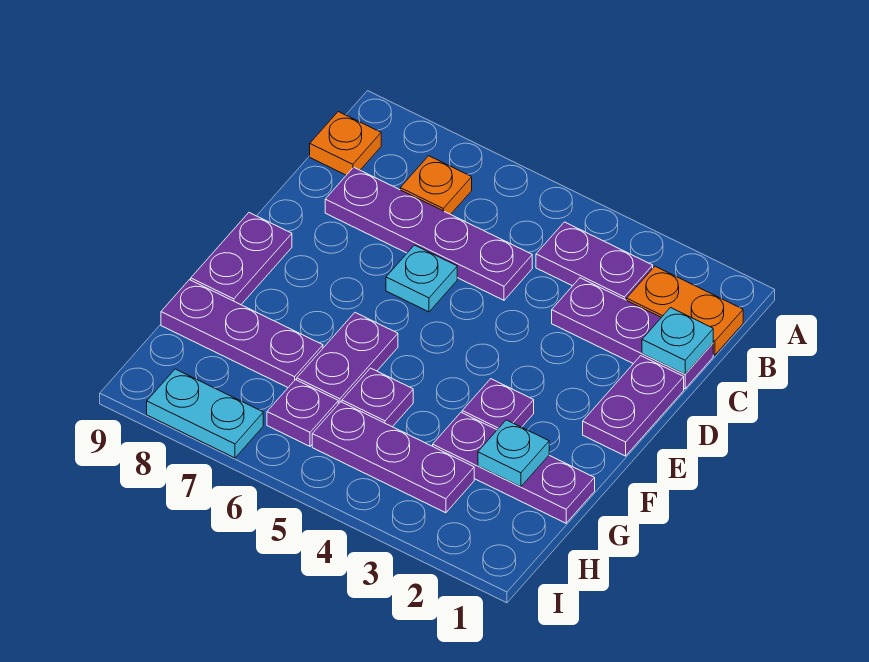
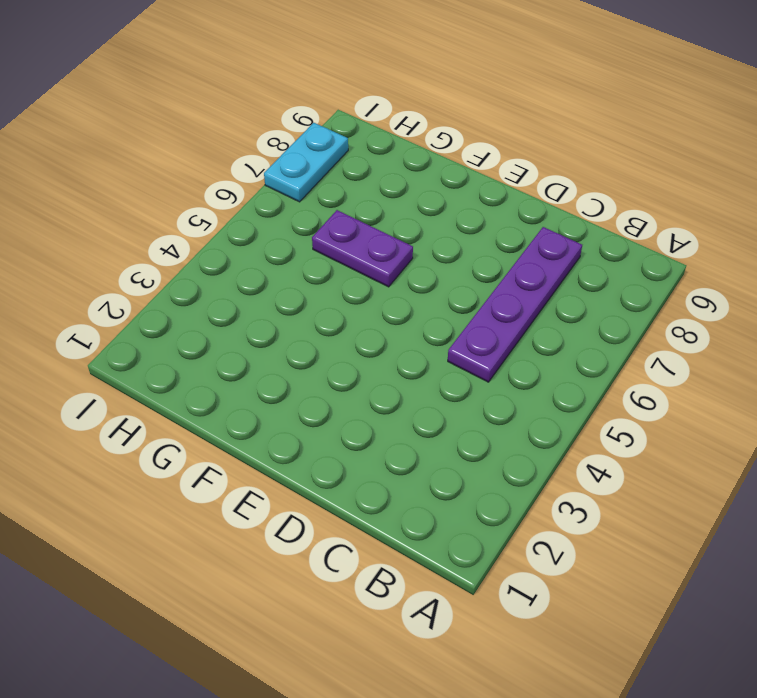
none -> orange plate B1:B2 level 1
none -> purple plate B3:B4 level 1
none -> orange plate B7 level 1

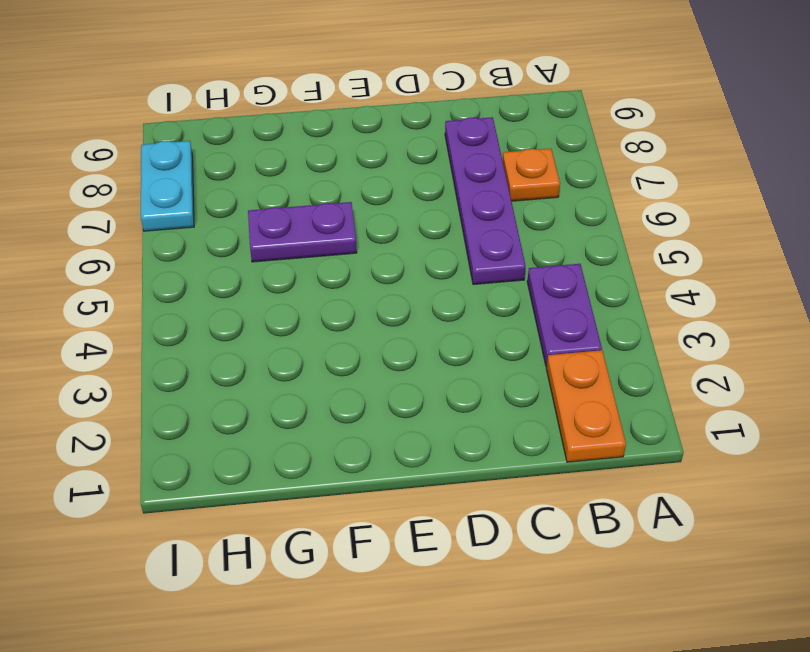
none -> orange plate B9 level 1
none -> purple plate C1:C3 level 1
none -> purple plate D1:E1 level 1

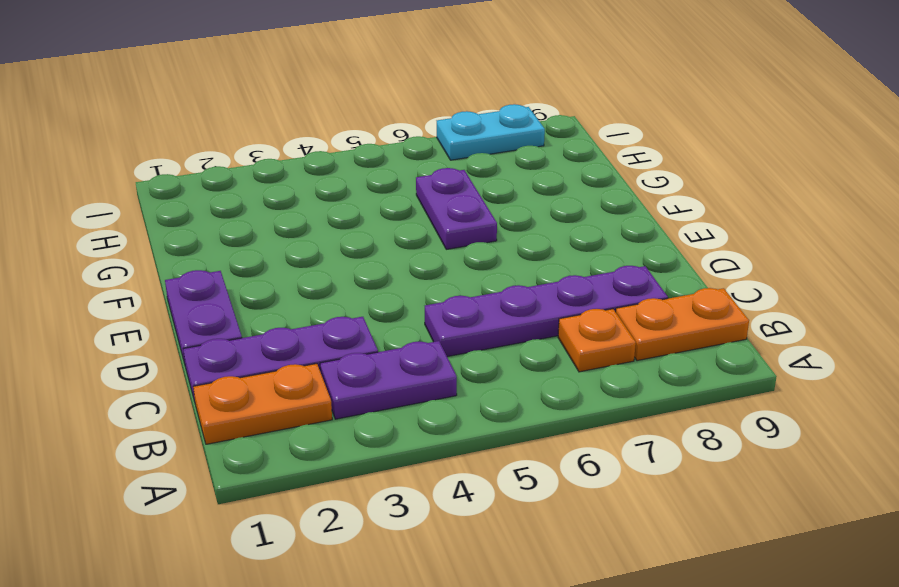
orange plate B8:B9 level 1 -> orange plate B9 level 1
none -> cyan plate D6 level 1
none -> purple plate E9:F9 level 1
none -> purple plate F3 level 1

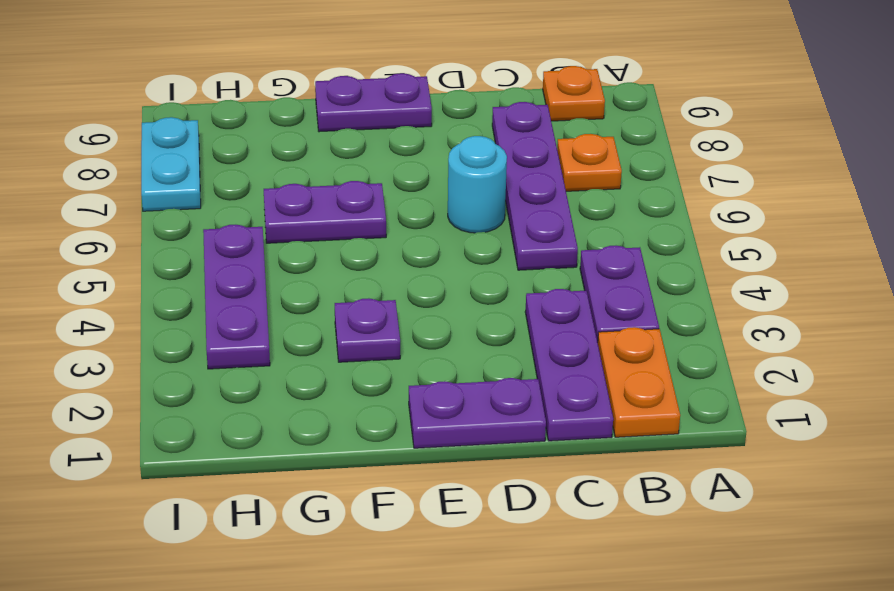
cyan round brick D6 level 1 -> cyan plate D6 level 1
none -> purple plate G1:G3 level 1
none -> purple plate G5 level 1
none -> purple plate G7:G9 level 1

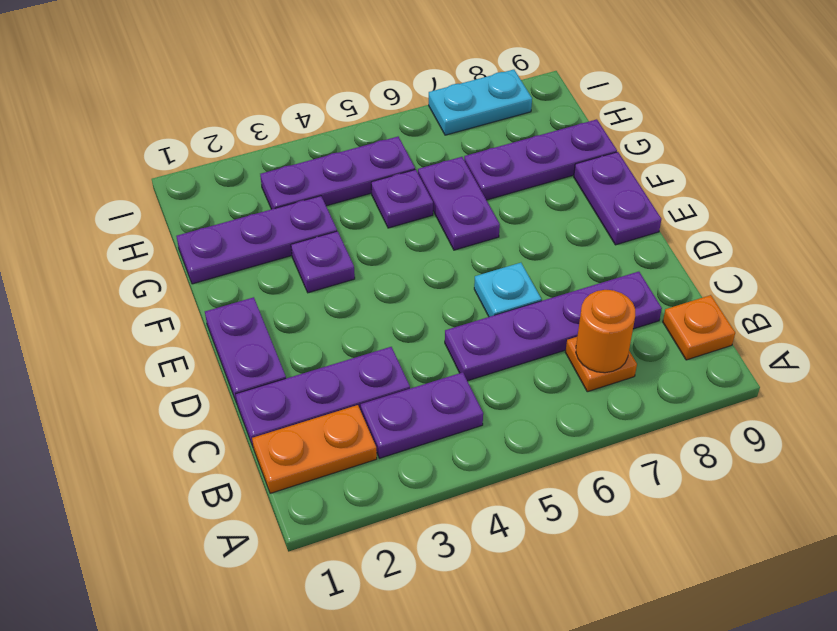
orange round brick B7 level 2 -> none
none -> purple plate H6 level 1
none -> cyan plate C1 level 2
none -> cyan plate G2 level 2

